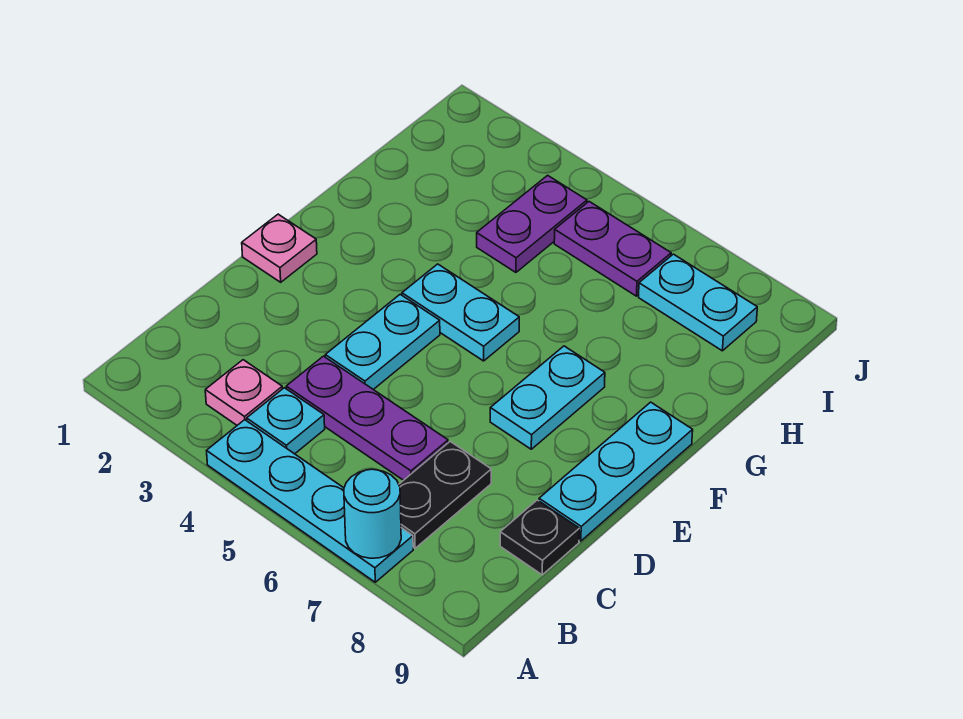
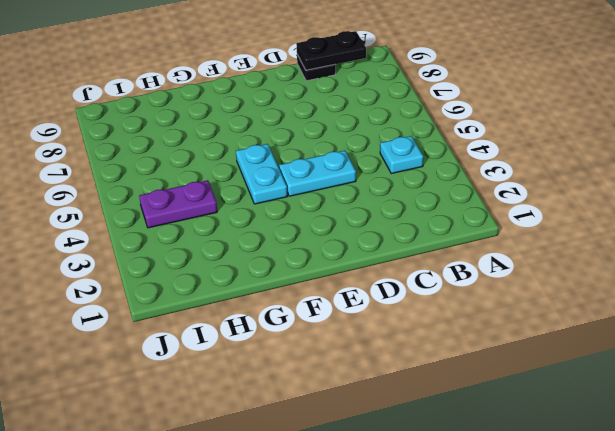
black plate B9:C9 level 2 -> black plate B7:C7 level 1
none -> cyan plate A4:A7 level 1
none -> pink plate B3 level 1
none -> purple plate C4:C6 level 1

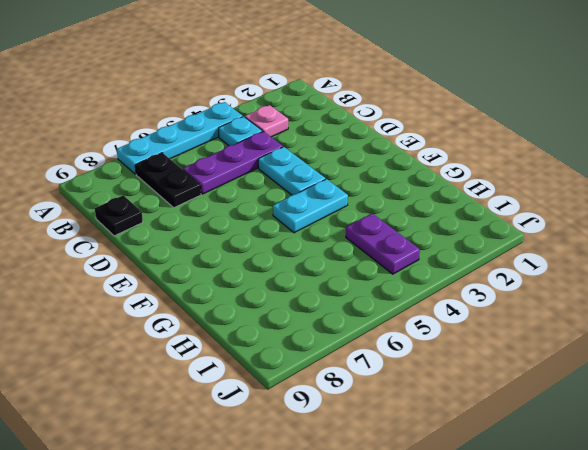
none -> cyan plate D9:F9 level 1
none -> pink plate E1 level 1
none -> cyan plate E7:F7 level 1

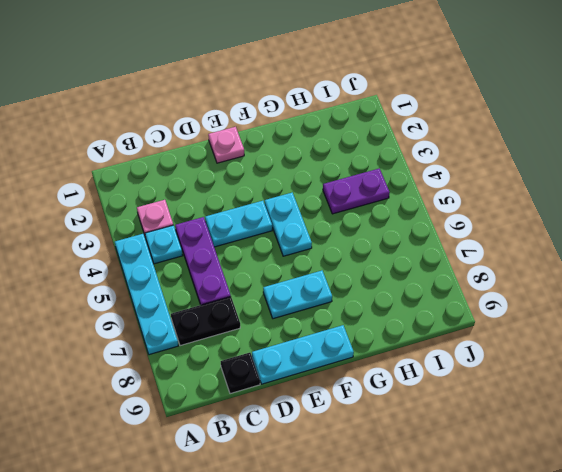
none -> purple plate I5:I6 level 1
none -> cyan plate I7:I8 level 1
none -> cyan round brick A7 level 2

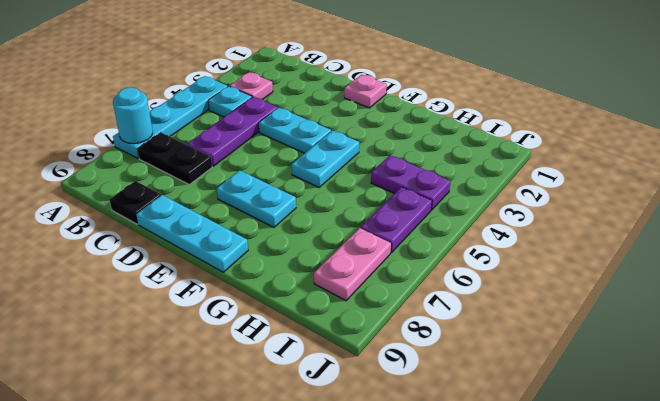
pink plate I7:I8 level 1 -> cyan plate I7:I8 level 1

